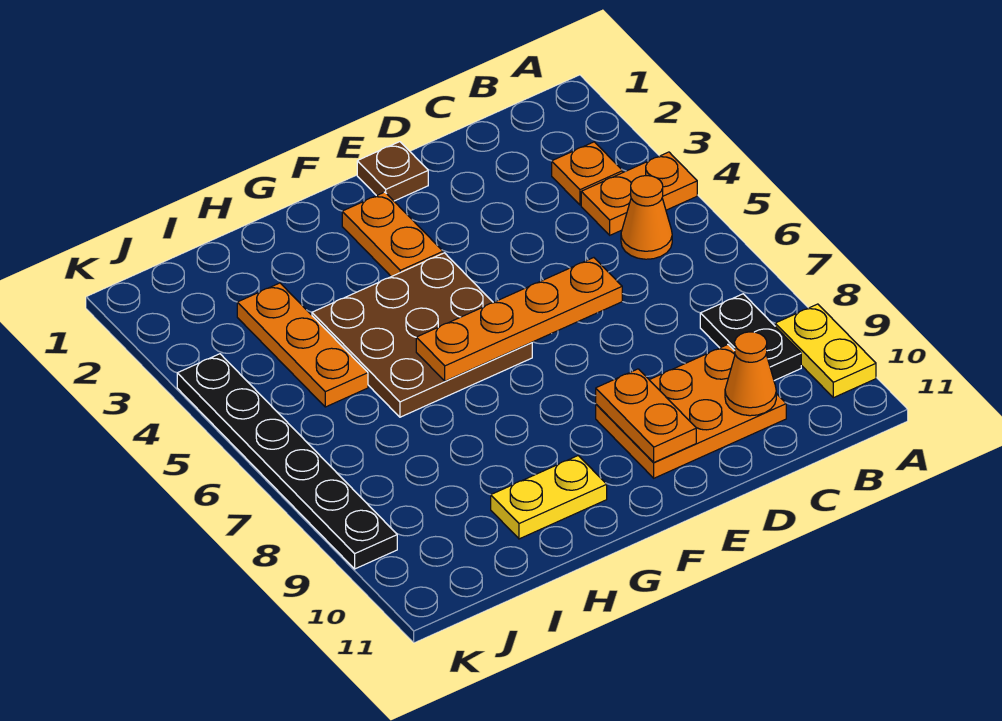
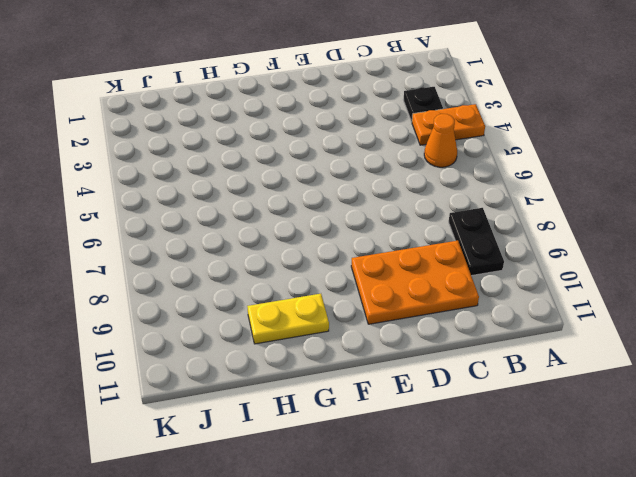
black plate B3 level 1 -> orange plate B3 level 1
none -> yellow plate A9:A10 level 1
none -> brown plate E1 level 1
none -> orange plate F2:F3 level 1

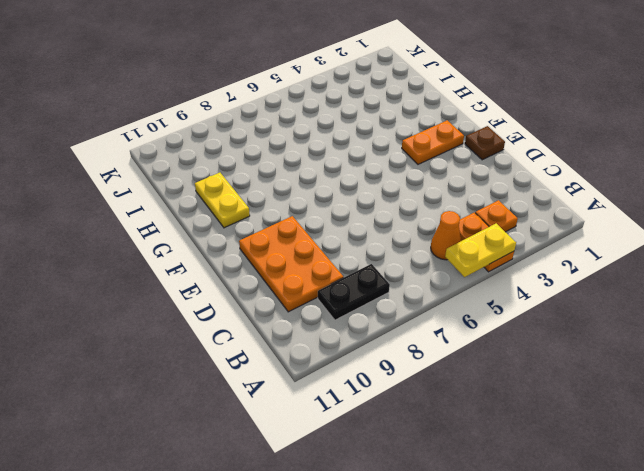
yellow plate A4:A5 level 2 -> yellow plate A9:A10 level 1
none -> brown plate F4:H6 level 1
none -> orange plate I3:I5 level 1
none -> black plate K4:K9 level 1

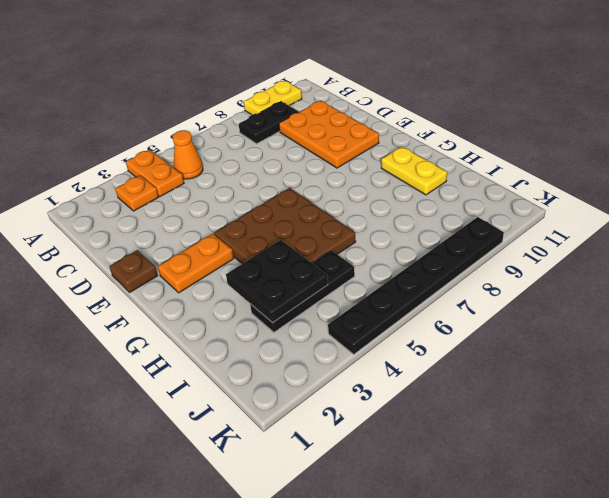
black plate H3:I4 level 2 -> none
black plate I3:I5 level 1 -> orange plate I3:I5 level 1
none -> orange cone C10 level 2
none -> orange plate D6:G6 level 2
none -> orange plate E9:E10 level 2

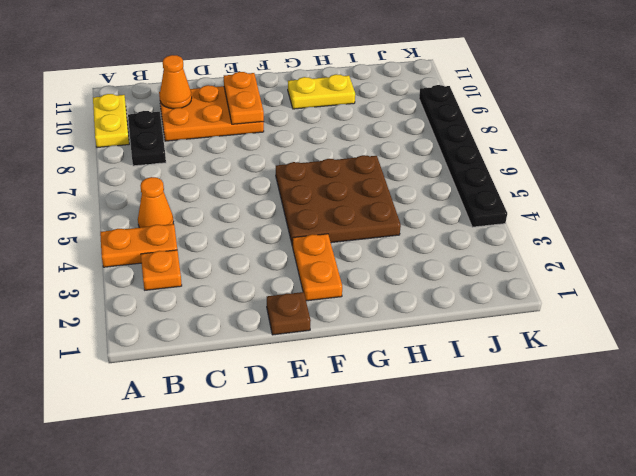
none -> orange plate I3:I5 level 1
none -> orange plate D6:G6 level 2

